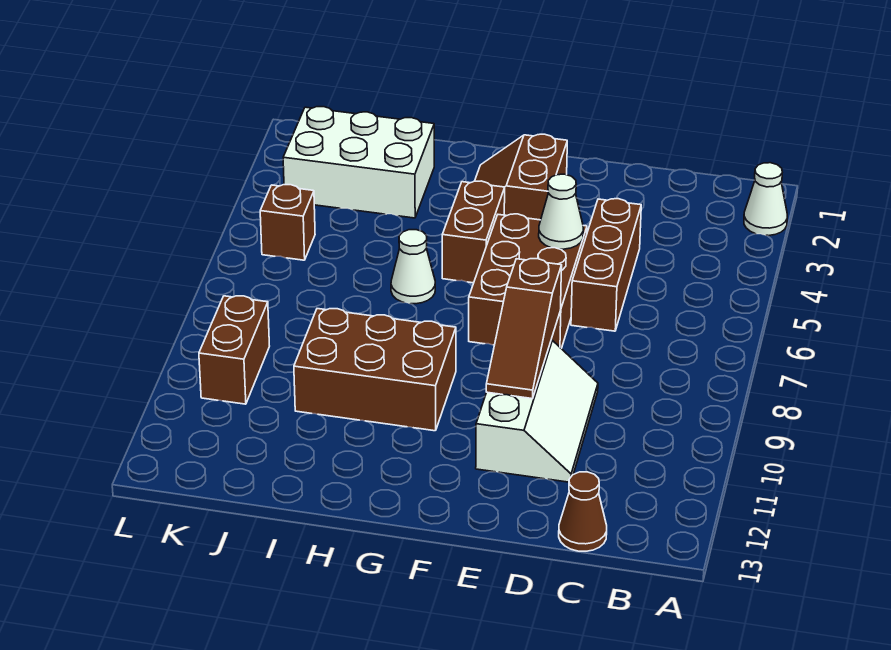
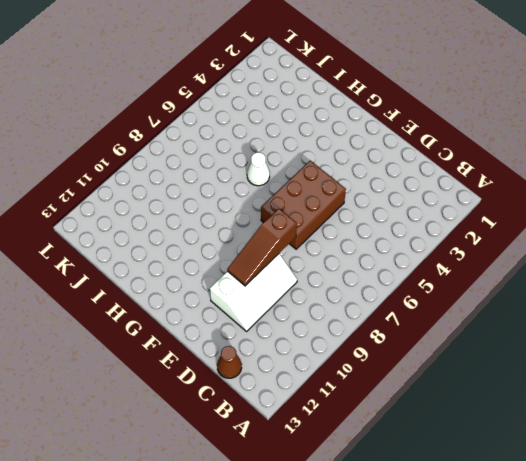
none -> white cone A2 level 1
none -> brown brick D4:D6 level 1
none -> brown slope F2:G3 level 1 top F

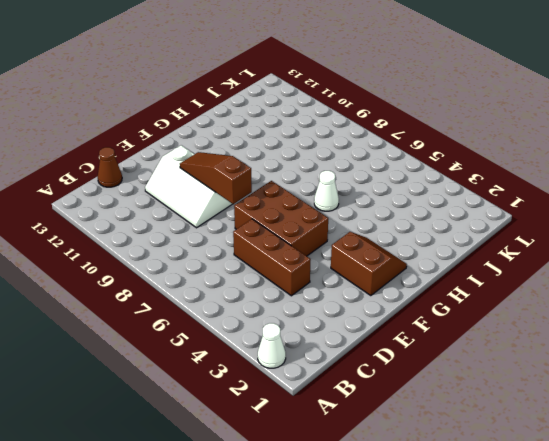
none -> brown brick G4:G5 level 1
none -> brown brick G9:I10 level 1
none -> white brick I2:K3 level 1

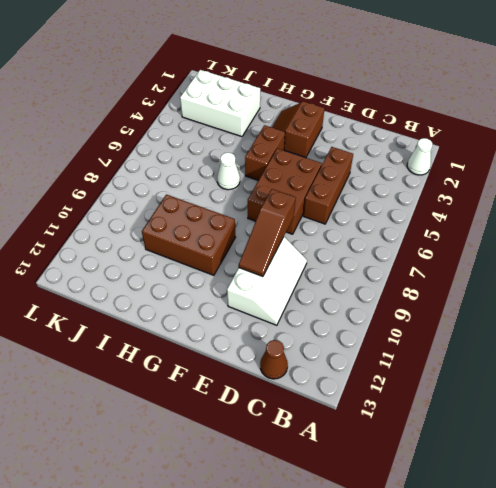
none -> brown brick K5 level 1
none -> brown brick K9:K10 level 1
none -> white cone E5 level 2

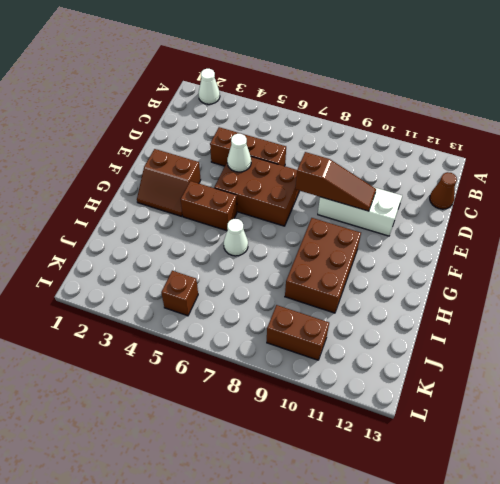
none -> white brick I2:K3 level 1

